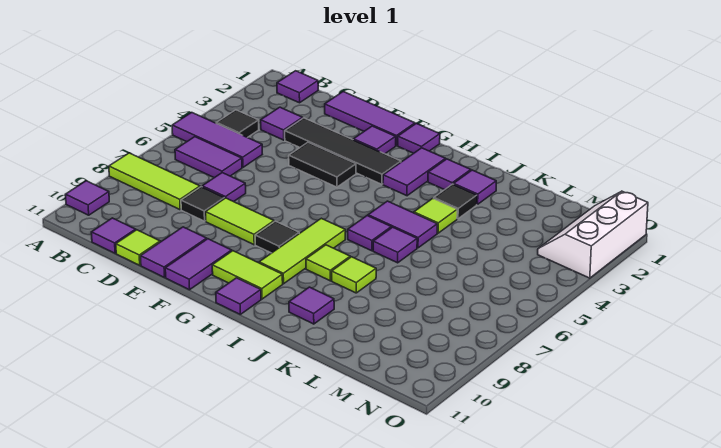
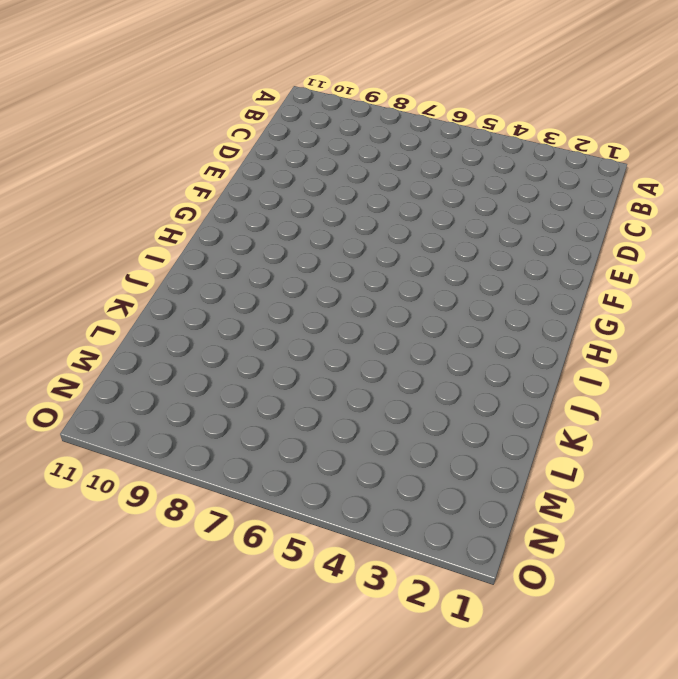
none -> purple tile A5:C5 level 1
none -> lime tile A8:C8 level 1
none -> purple tile A10 level 1
none -> purple tile B1 level 1

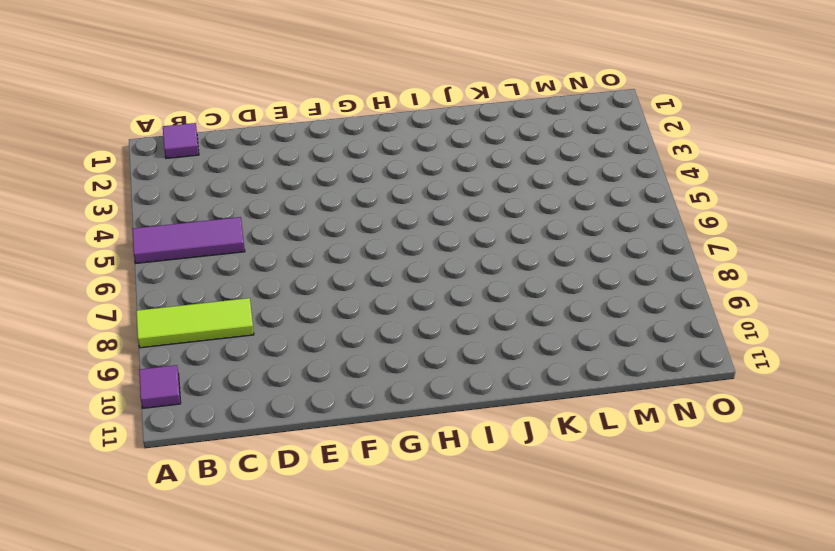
none -> black tile B4 level 1
none -> purple tile B6:C6 level 1
none -> purple tile C3 level 1
none -> purple tile C11 level 1

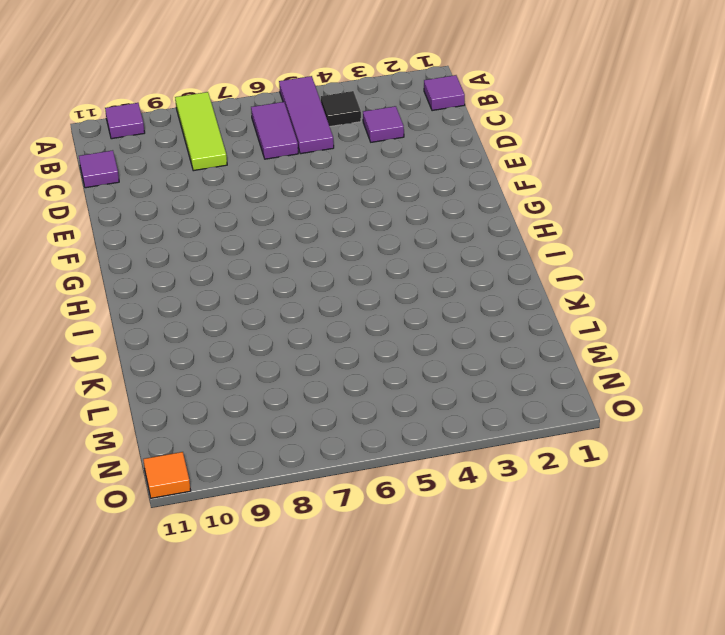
orange tile O11 level 1 -> none
none -> purple tile D1:F1 level 1
none -> black tile D3:G3 level 1
none -> purple tile D7 level 1
none -> black tile D8 level 1

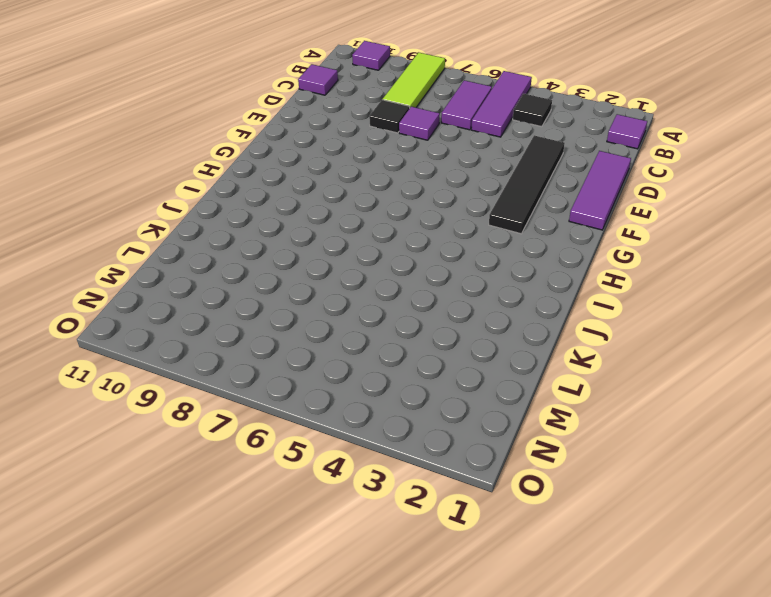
none -> purple tile C3 level 1
none -> lime tile D11 level 1
none -> black tile E4:F4 level 1
none -> lime tile E8:F8 level 1

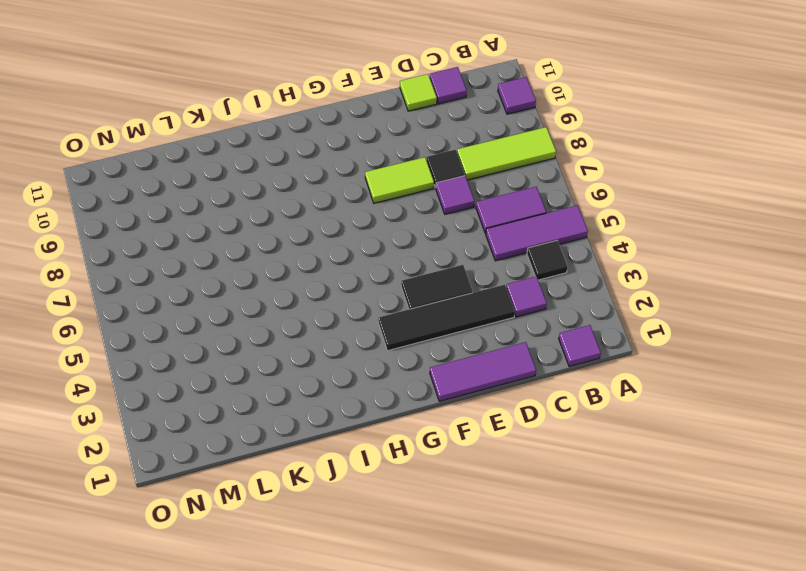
none -> purple tile E10:E11 level 1
none -> purple tile F2 level 1
none -> purple tile F10:F11 level 1
none -> purple tile G1 level 1

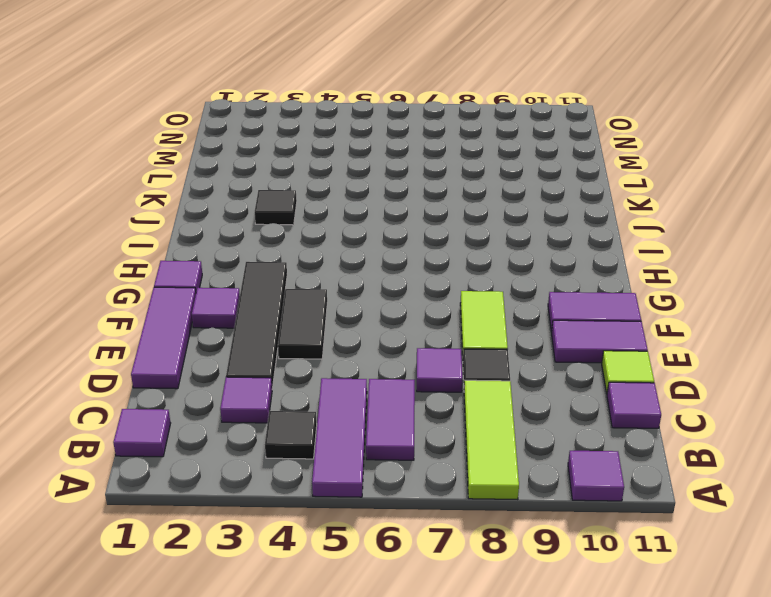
none -> black tile G8 level 1
none -> lime tile G10:H10 level 1
none -> purple tile H2:H3 level 1
none -> lime tile H7:H9 level 1

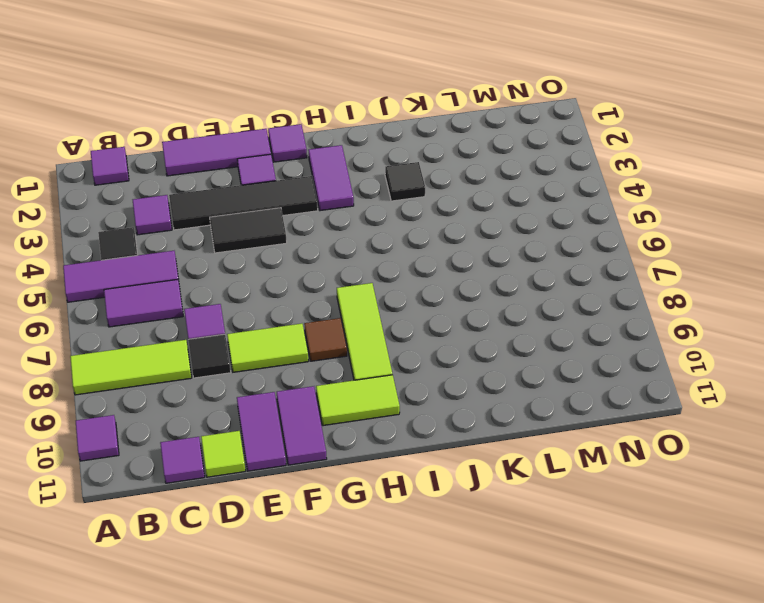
brown tile G8 level 1 -> black tile G8 level 1
none -> purple tile H11 level 1
none -> purple tile I2 level 1
none -> purple tile I5:J5 level 1
none -> purple tile I6 level 1

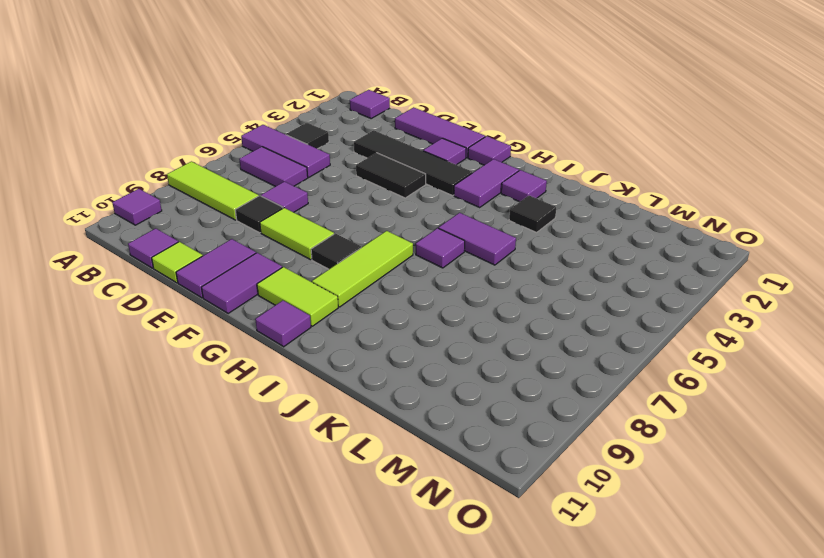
none -> purple tile C3 level 1
none -> lime tile I8 level 1
none -> purple tile J2 level 1
none -> lime tile J4 level 1

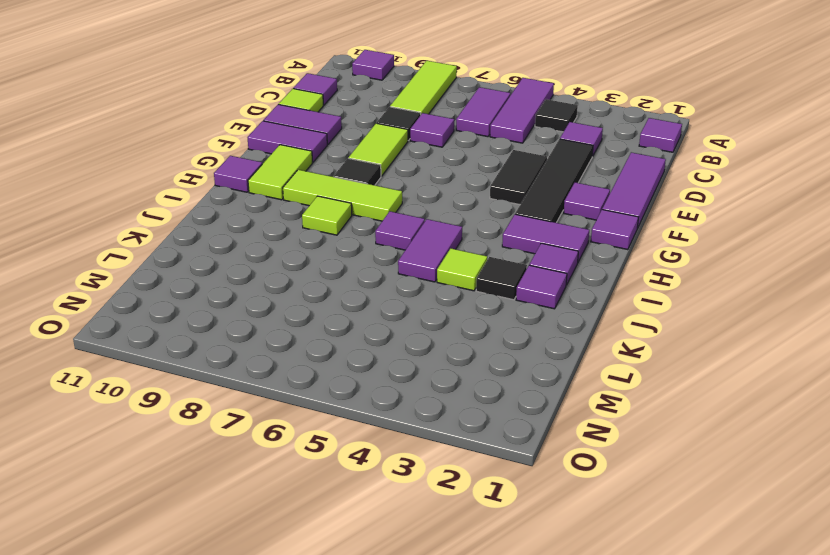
none -> purple tile J6 level 1
none -> lime tile J8 level 1
none -> purple tile J10 level 1
none -> white slope N1:O3 level 1 top O

